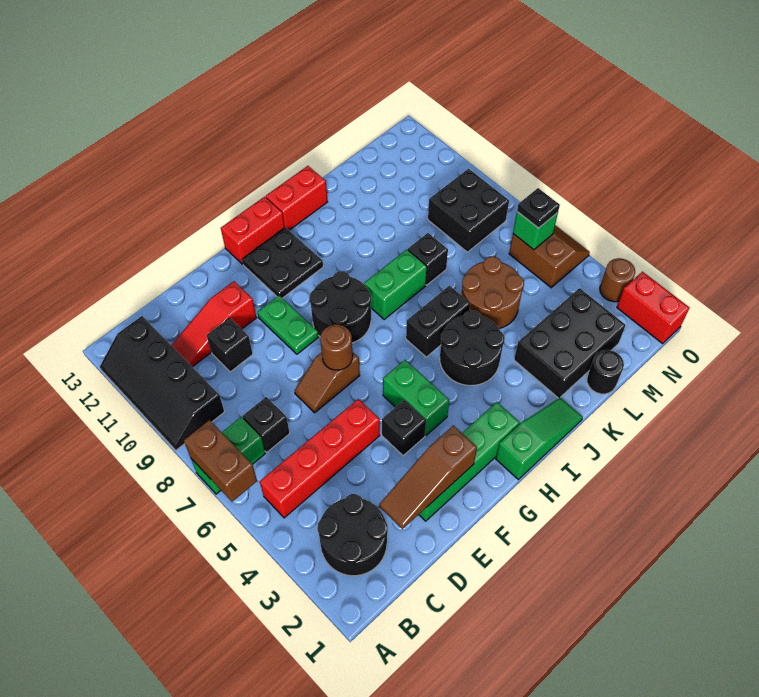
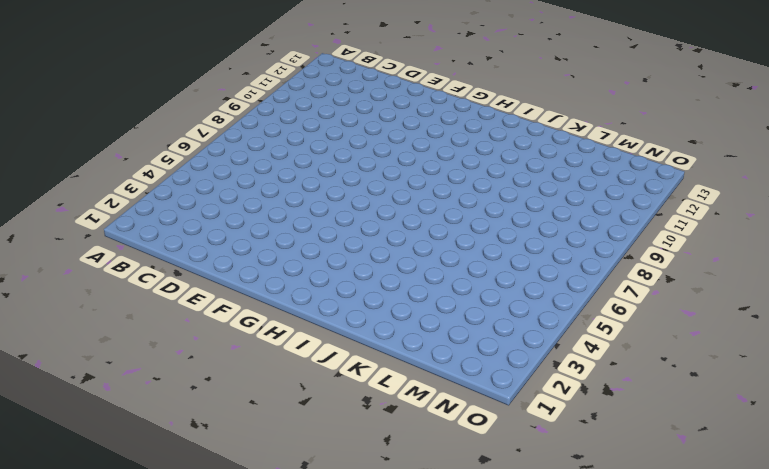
none -> green brick A7:B7 level 1
none -> black slope A9:B12 level 1 top B
none -> black round brick B2:C3 level 1
none -> red brick B5:E5 level 1

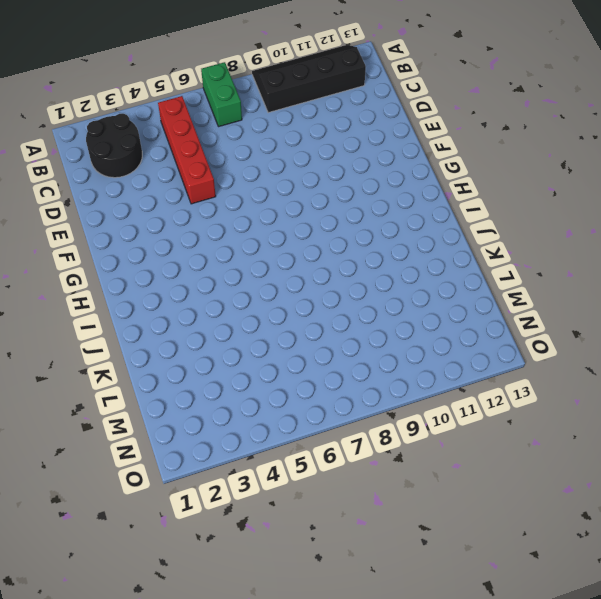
none -> black brick C7 level 1
none -> red slope C11:E11 level 1 top E
none -> black brick D10 level 1
none -> green brick E2:H2 level 1

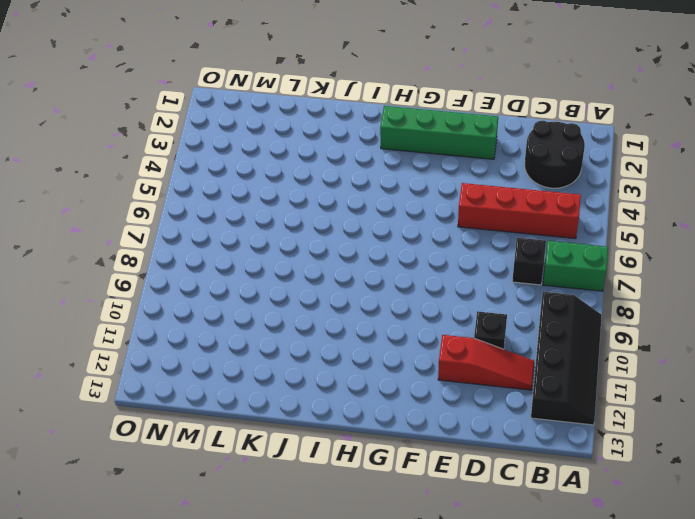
none -> brown slope E7:F7 level 1 top F
none -> black brick F4 level 1
none -> green plate F9:F10 level 1
none -> green brick G4:G5 level 1

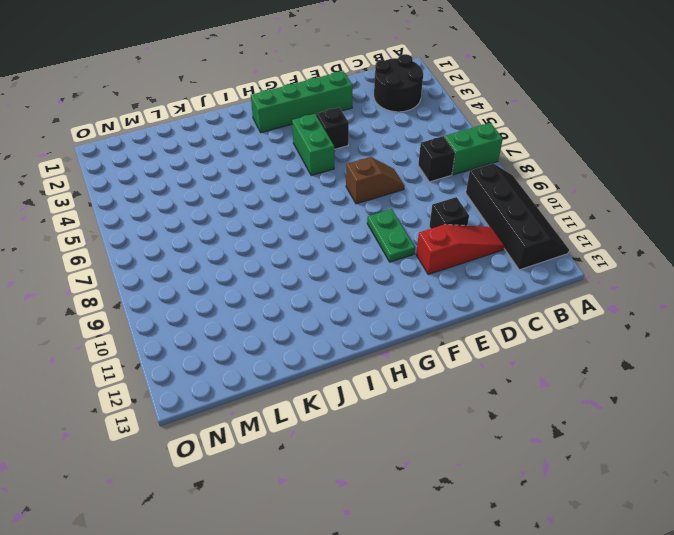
none -> red brick B5:E5 level 1
none -> black round brick G8:H9 level 1
none -> black plate G11:H12 level 1
none -> red brick G13:H13 level 1

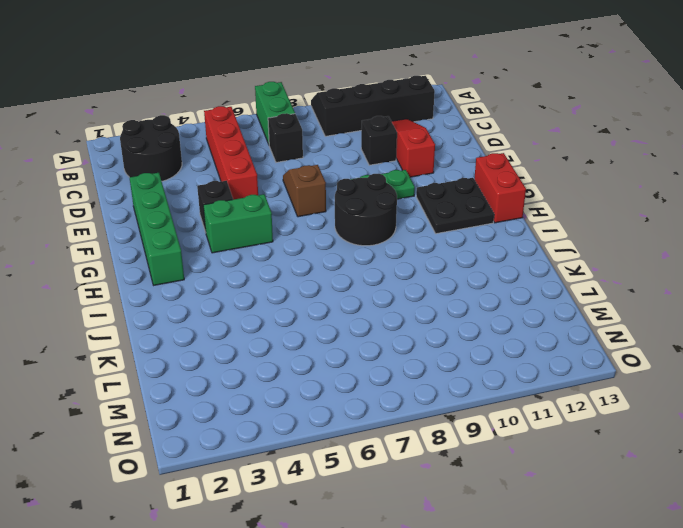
none -> green slope H1:J1 level 1 top H
none -> black round brick I4:J5 level 1
none -> black brick I6:J6 level 1
none -> green brick I8:J8 level 1

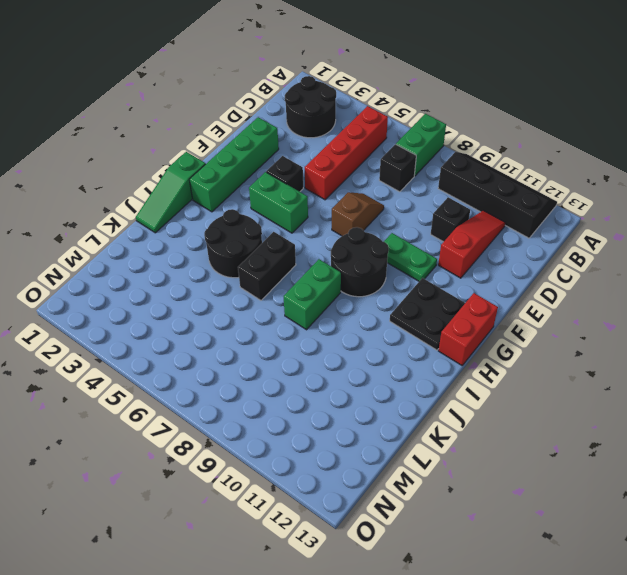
none -> red brick I13:J13 level 1
none -> black brick K2:M3 level 1
none -> brown round brick K5:L6 level 1
none -> black brick K8 level 1

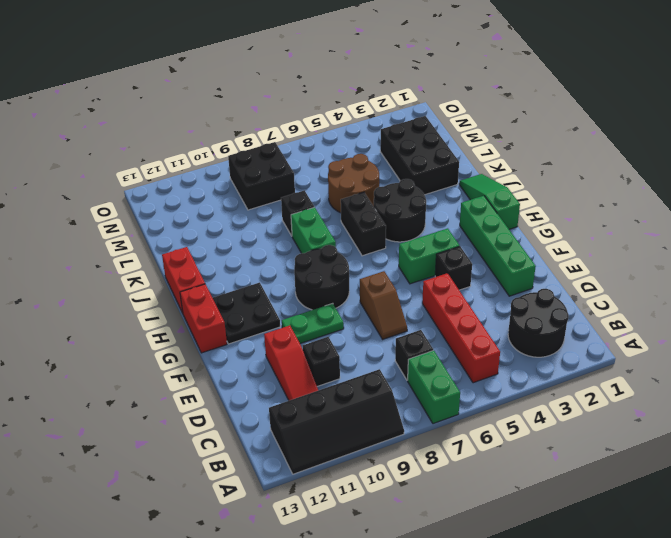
none -> black round brick L1 level 1
none -> brown slope N5:O6 level 1 top N
none -> red brick O1:O2 level 1
none -> brown round brick O3 level 1

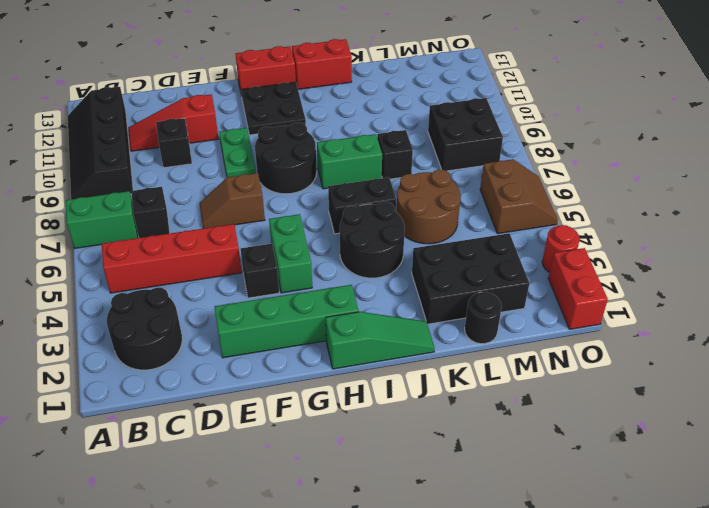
red round brick O3 level 1 -> brown round brick O3 level 1
none -> brown brick A6:A7 level 2
none -> brown slope D2:F2 level 2 top F
none -> brown round brick F7 level 2
none -> green brick N6 level 2

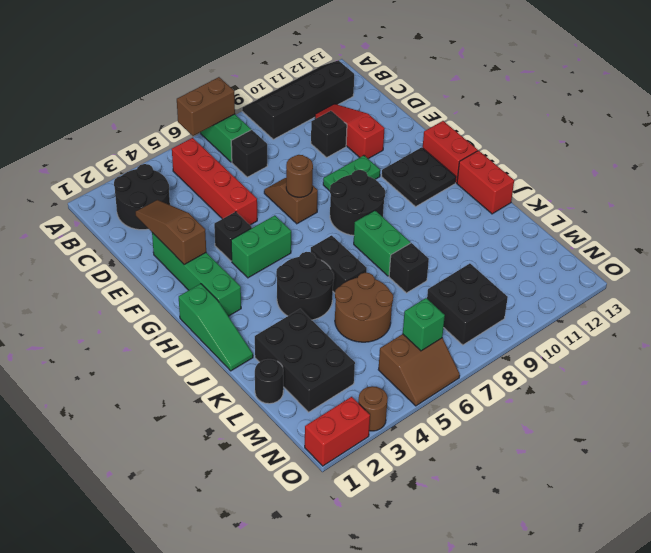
none -> black plate N6 level 3

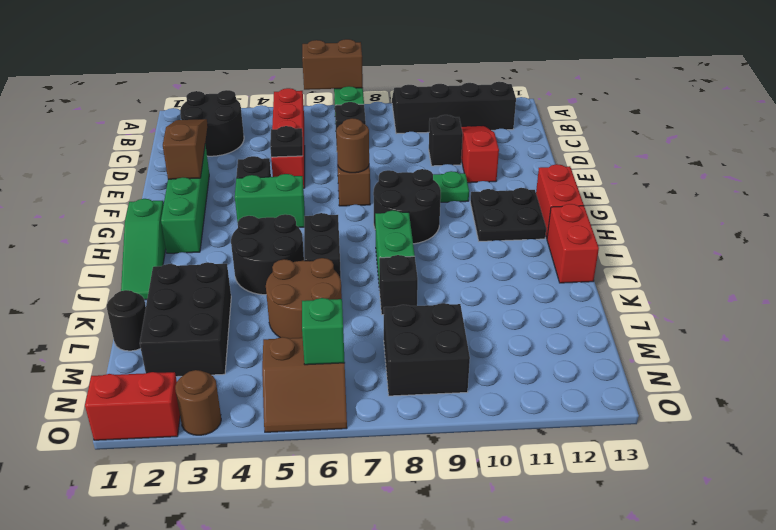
black plate E5 level 2 -> black plate N6 level 3

